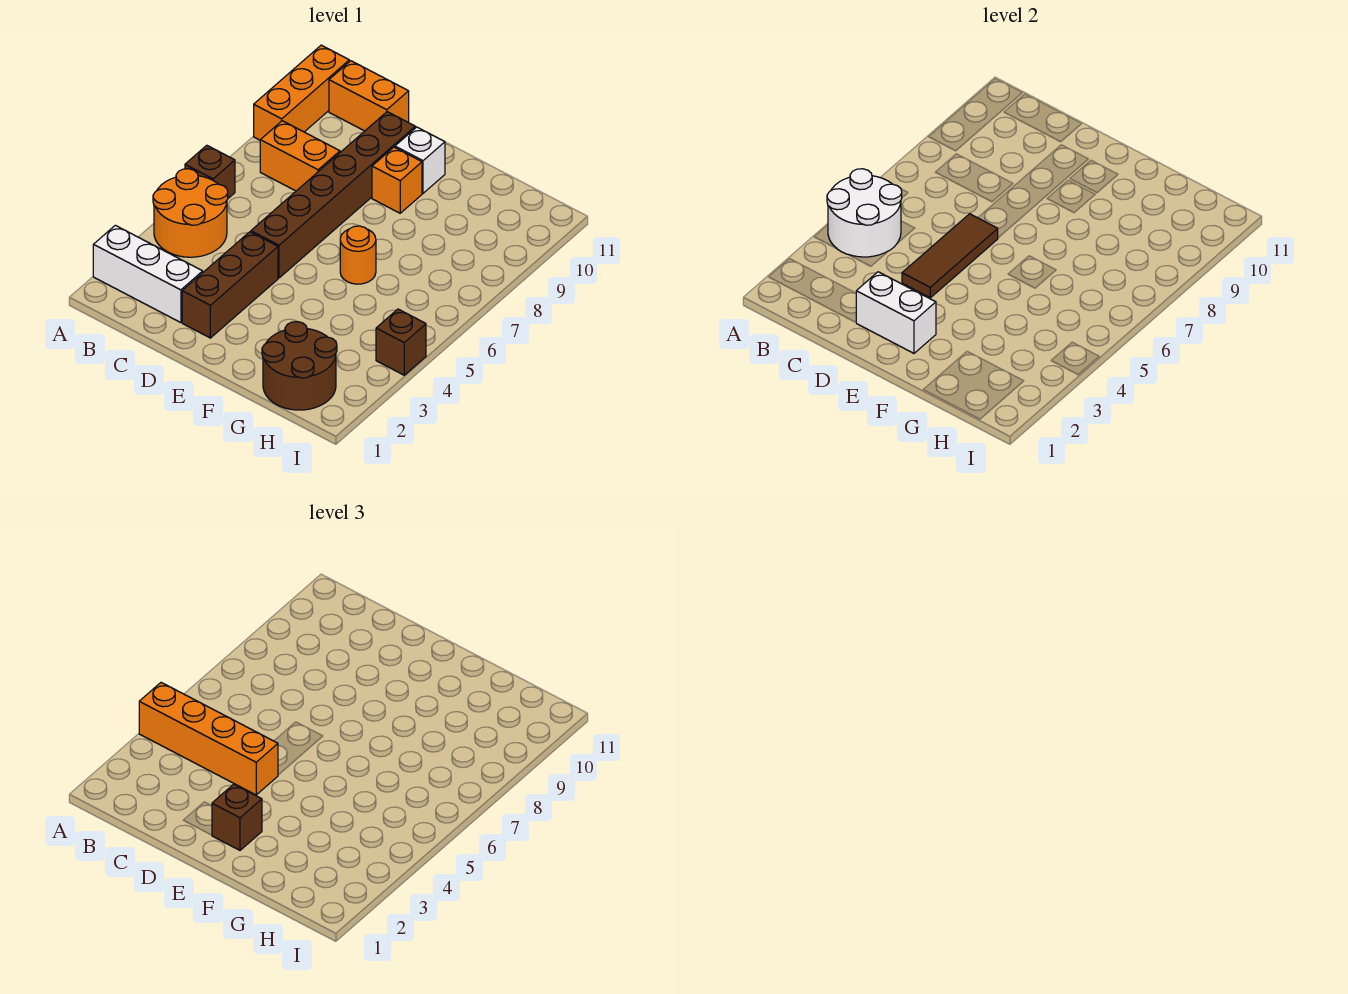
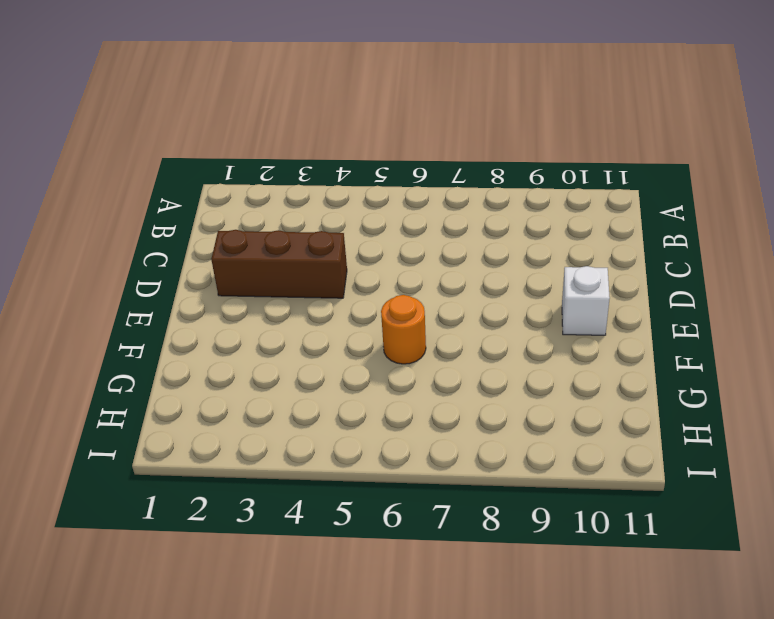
none -> white brick A2:C2 level 1
none -> orange round brick A4:B5 level 1
none -> brown brick A6 level 1

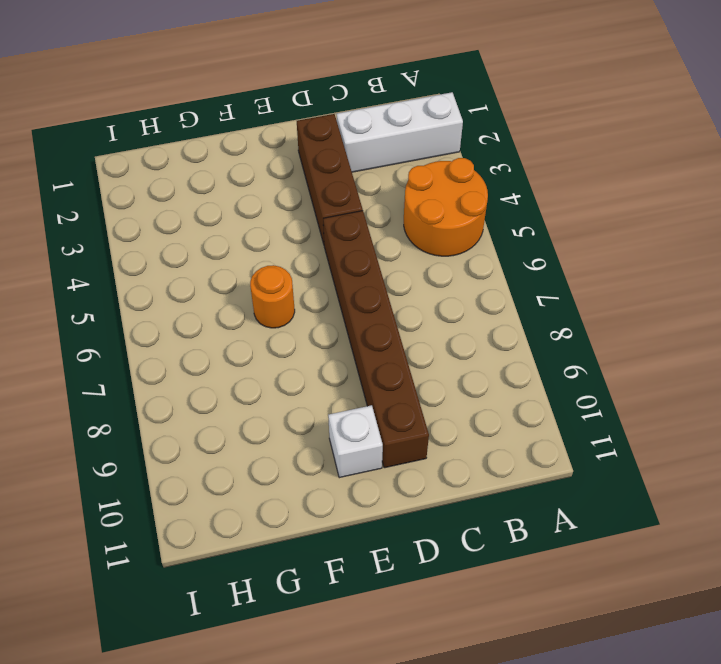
none -> brown brick A6 level 1
none -> orange brick A9:A11 level 1
none -> orange brick B8:C8 level 1

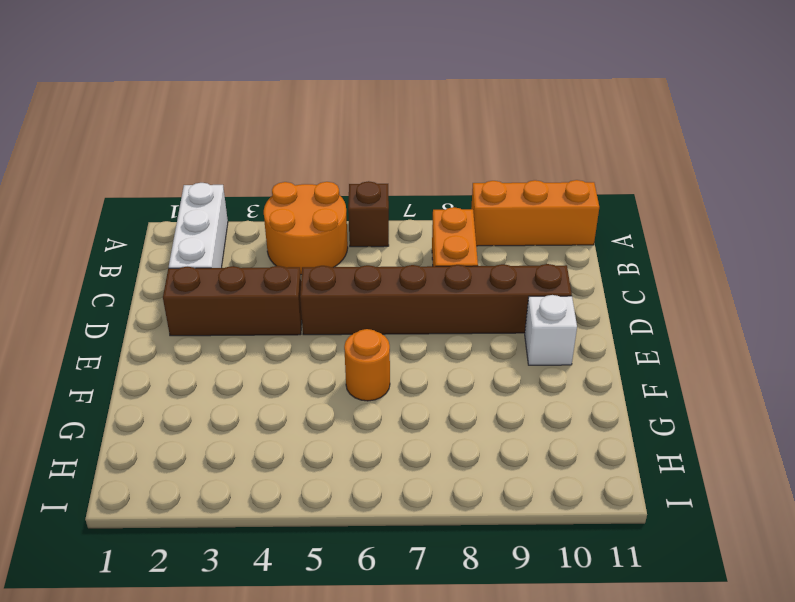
none -> orange brick B11:C11 level 1
none -> orange brick E9 level 1
none -> brown round brick G1:H2 level 1

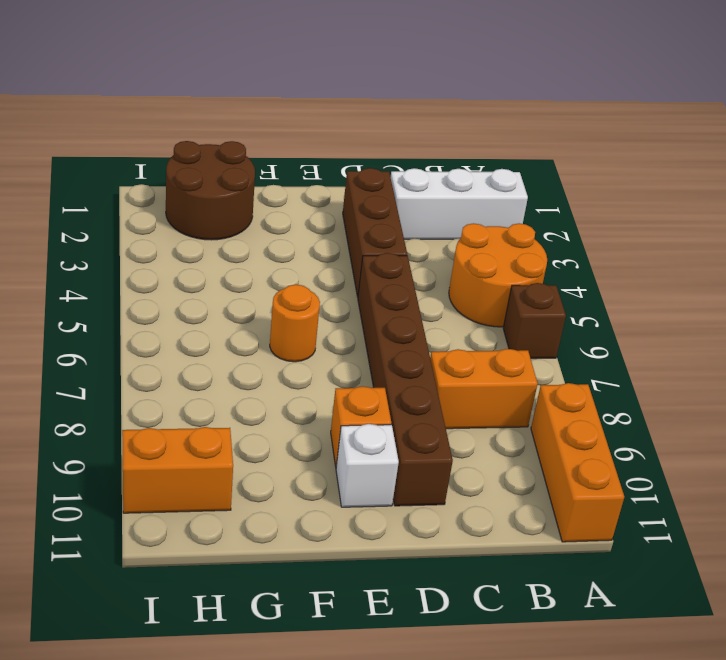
orange brick H10:I10 level 1 -> orange brick B11:C11 level 1
none -> brown brick I4 level 1
none -> white round brick A4:B5 level 2
none -> white brick D2:E2 level 2

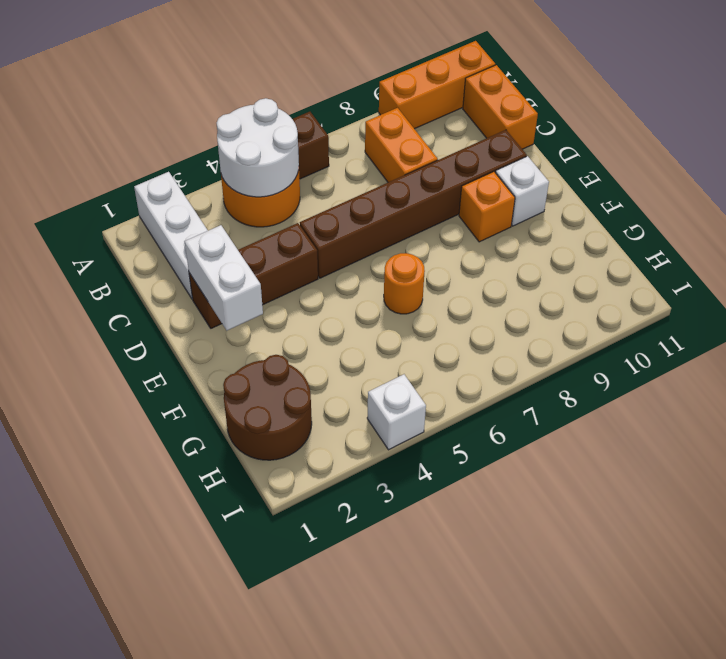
white brick I4 level 1 -> brown brick I4 level 1
none -> brown tile D4:D6 level 2
none -> orange brick A4:D4 level 3
none -> brown brick E2 level 3

